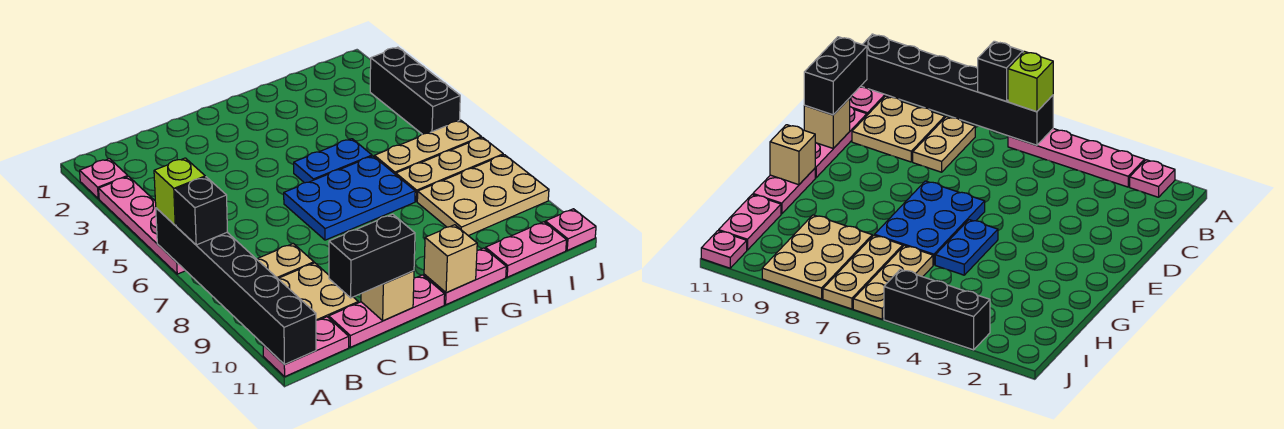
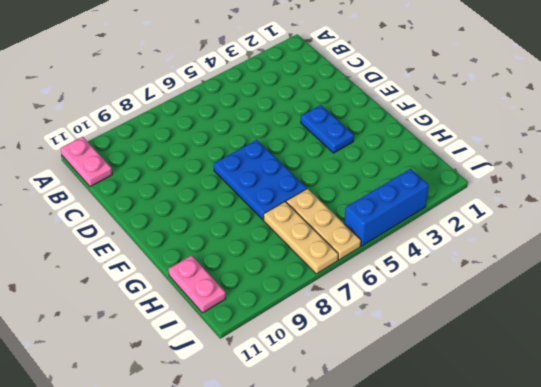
blue plate E3:F3 level 1 -> blue plate F5:G5 level 1
blue brick J3:J5 level 1 -> black brick J3:J5 level 1
none -> pink plate A2 level 1
none -> pink plate A3:A6 level 1
none -> tan plate B8:C8 level 1

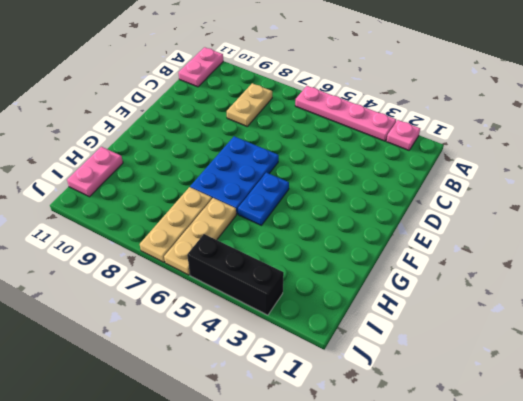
none -> tan plate B9:C10 level 1
none -> pink plate C11:E11 level 1
none -> pink plate F11:G11 level 1

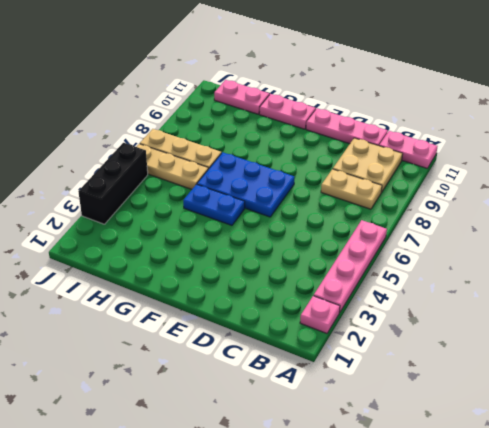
none -> tan plate H8:J9 level 1
none -> pink plate J11 level 1
none -> black brick A6:A11 level 2

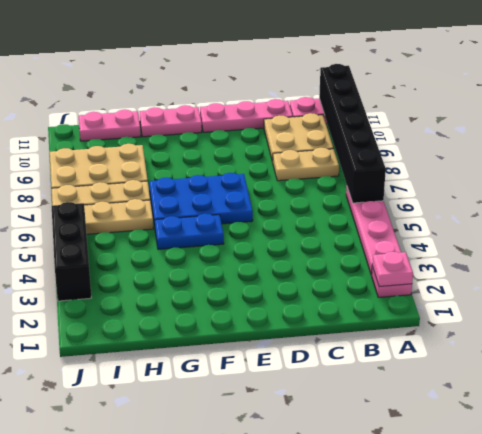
pink plate A2 level 2 -> pink plate J11 level 1
none -> tan brick D11 level 2
none -> tan brick F11 level 2
none -> lime brick A6 level 3

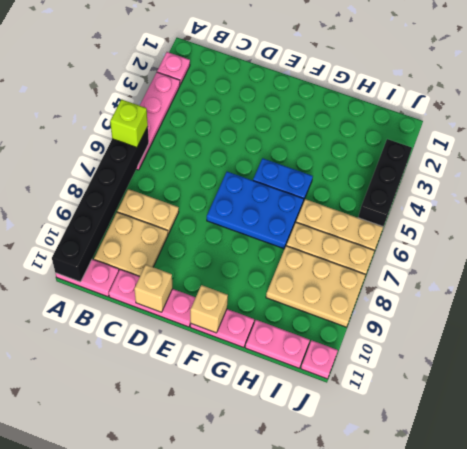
none -> black brick A7 level 3
none -> black brick C11:D11 level 3

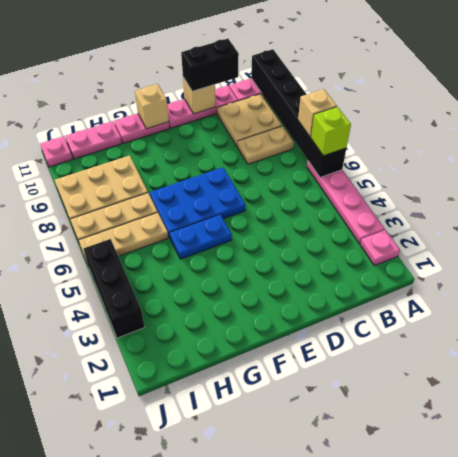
tan brick A7 level 3 -> black brick A7 level 3

